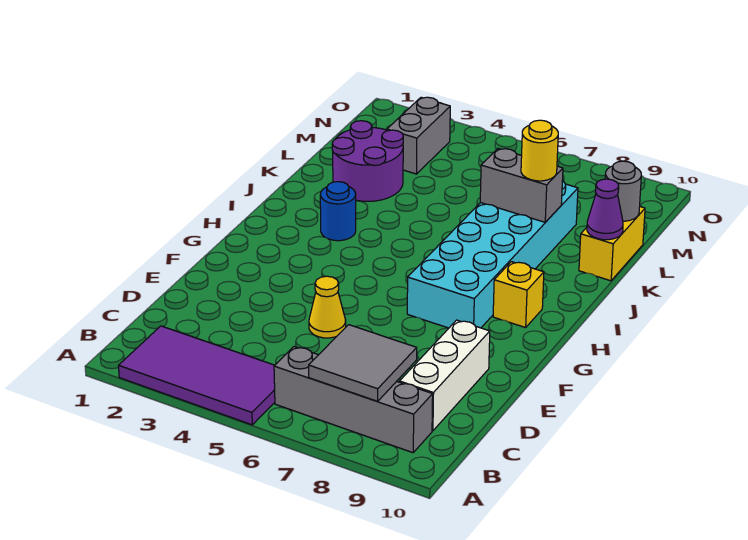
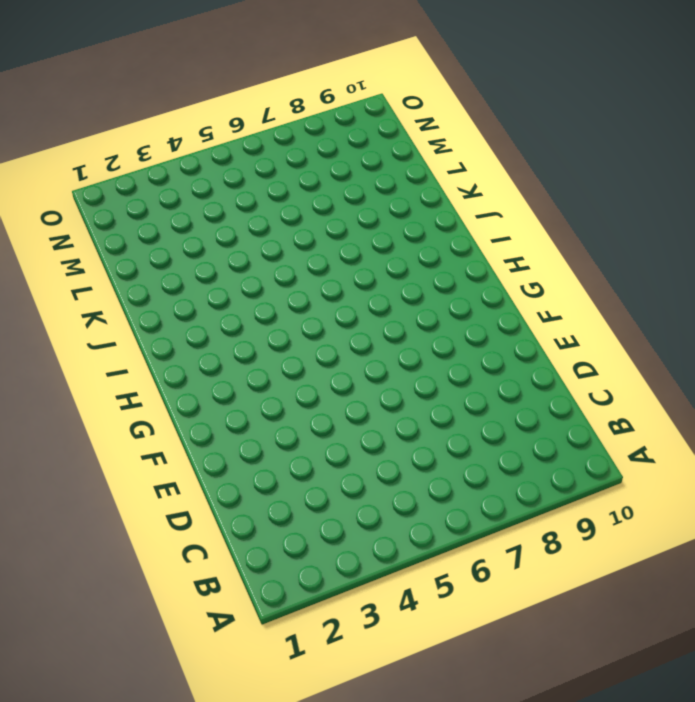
none -> purple tile A2:B5 level 1
none -> grey brick B6:B9 level 1
none -> white brick C9:E9 level 1

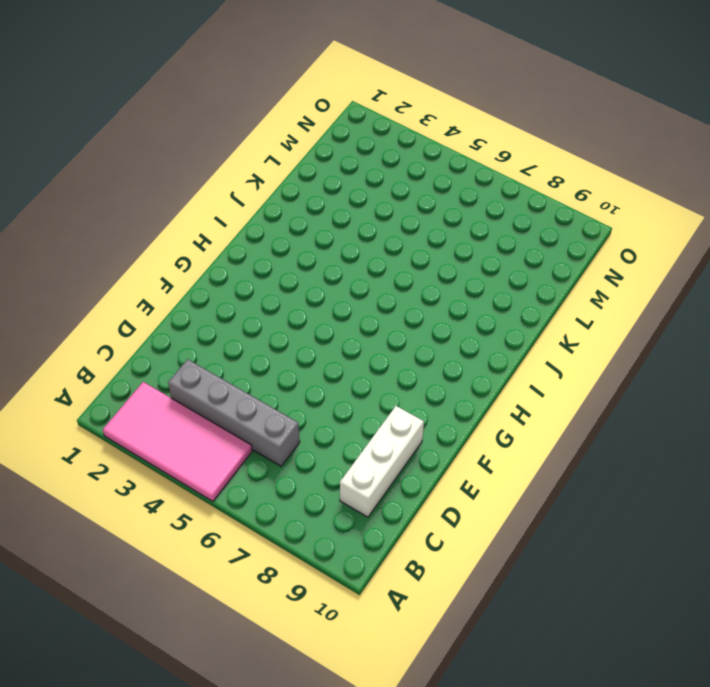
pink tile A2:B5 level 1 -> purple tile A2:B5 level 1
grey brick C3:C6 level 1 -> grey brick B6:B9 level 1
none -> yellow cone E5 level 1
none -> cyan brick G7:L8 level 1
none -> yellow brick H9 level 1

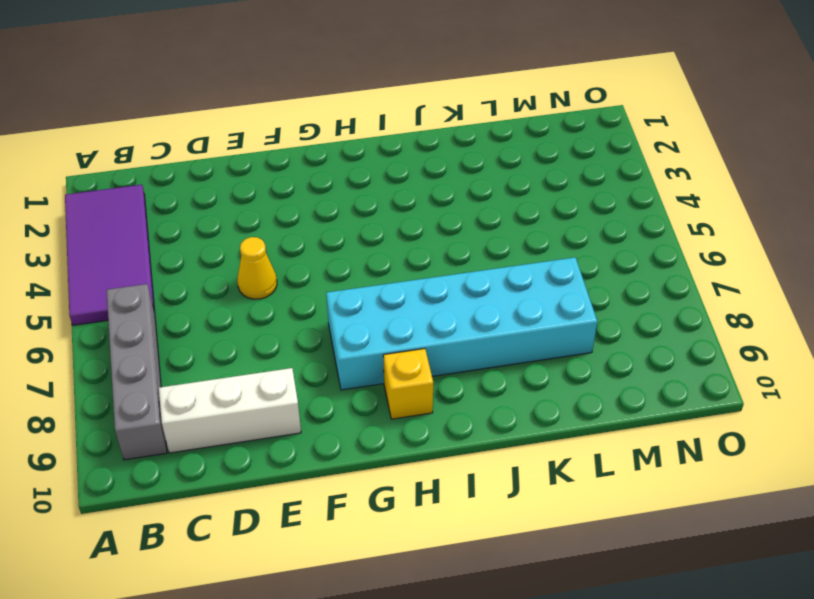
none -> blue round brick I3 level 1
none -> purple round brick K2:L3 level 1
none -> yellow brick K10:L10 level 1

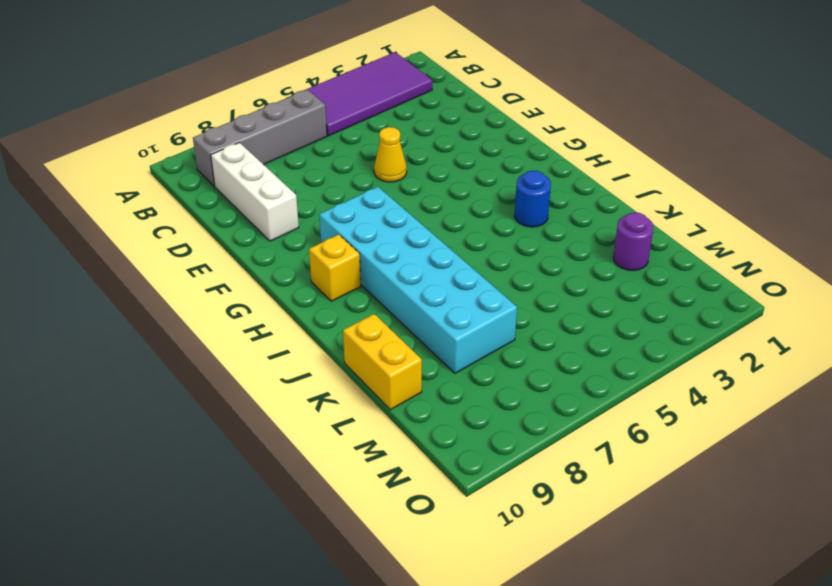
purple round brick L2 level 1 -> purple round brick K2:L3 level 1
none -> grey brick M3:N3 level 1
none -> grey tile B7:C8 level 2
none -> grey brick K7:K8 level 2

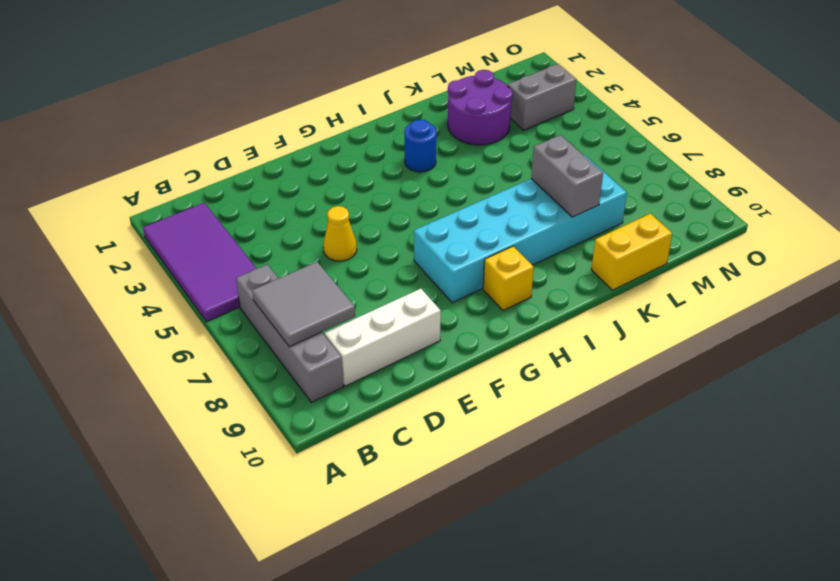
none -> purple cone K10 level 2
none -> grey round brick L10 level 2
none -> yellow round brick K8 level 3

